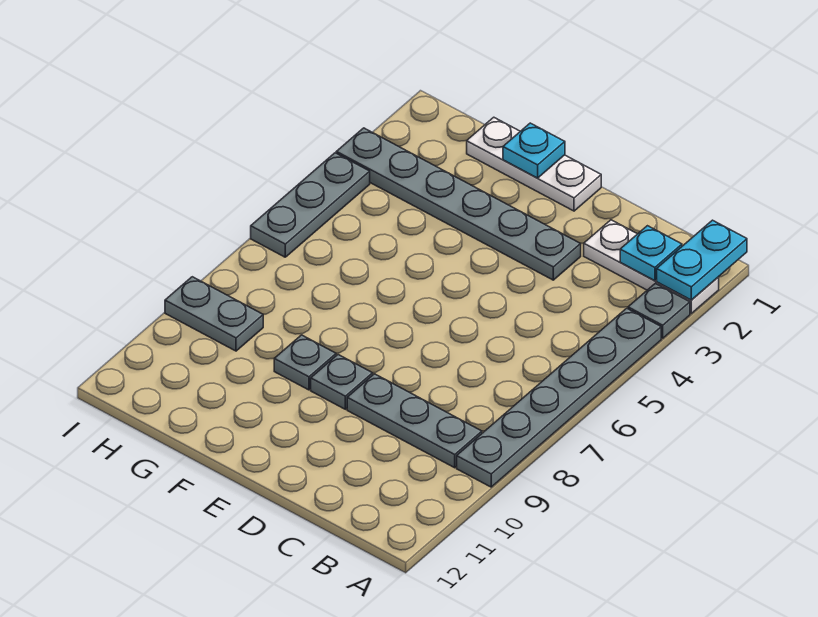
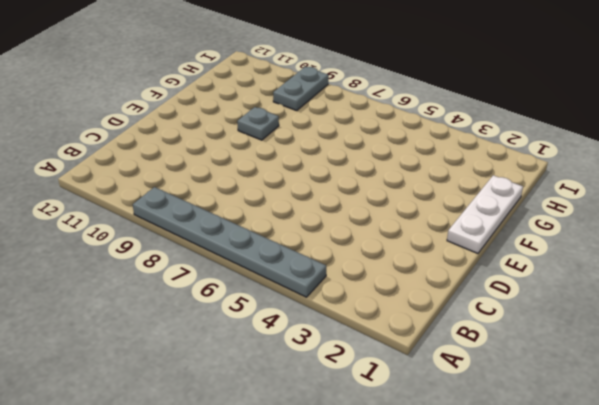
none -> white plate A2:C2 level 1
none -> grey plate A3 level 1
none -> grey plate B9:D9 level 1

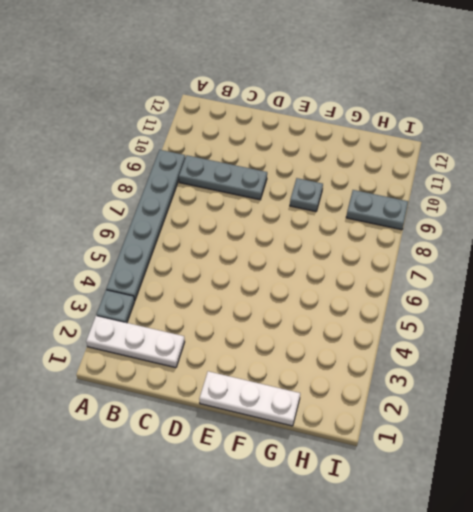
none -> grey plate D3:I3 level 1
none -> grey plate E9 level 1
none -> grey plate I4:I6 level 1

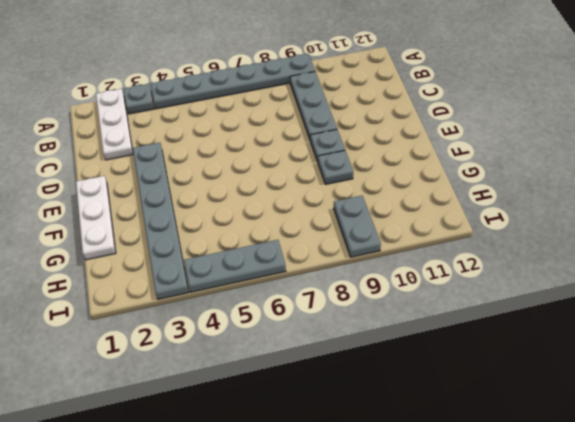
none -> cyan plate A1:A2 level 2
none -> cyan plate B2 level 2
none -> cyan plate F1 level 2

